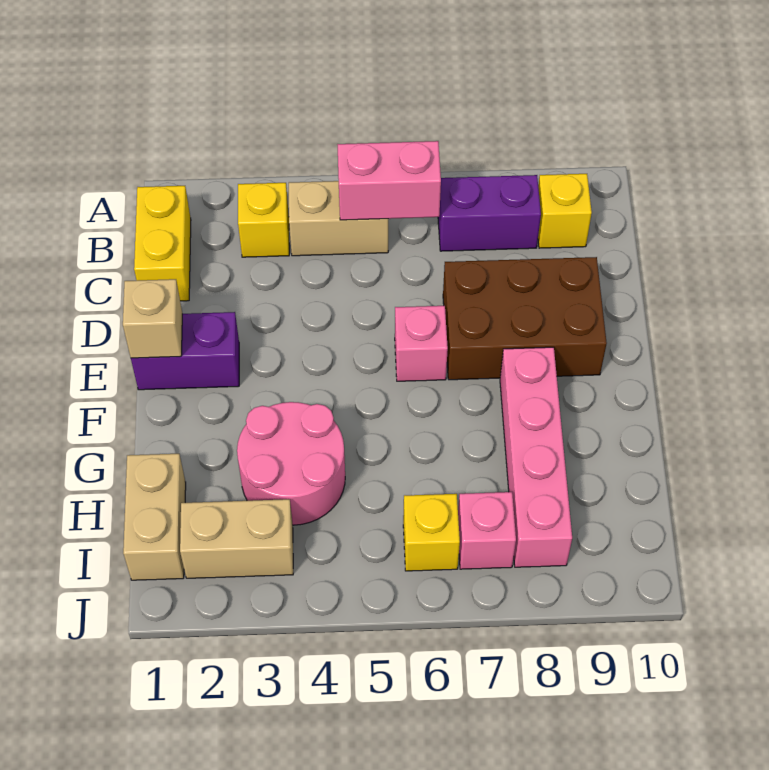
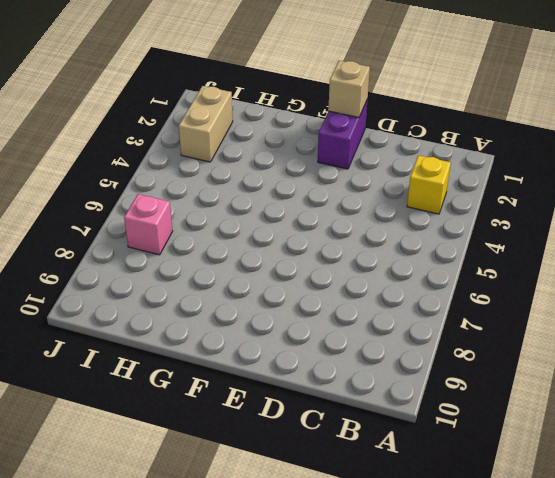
none -> yellow brick B1:C1 level 1
none -> tan brick B4:B5 level 1
none -> purple brick B7:B8 level 1

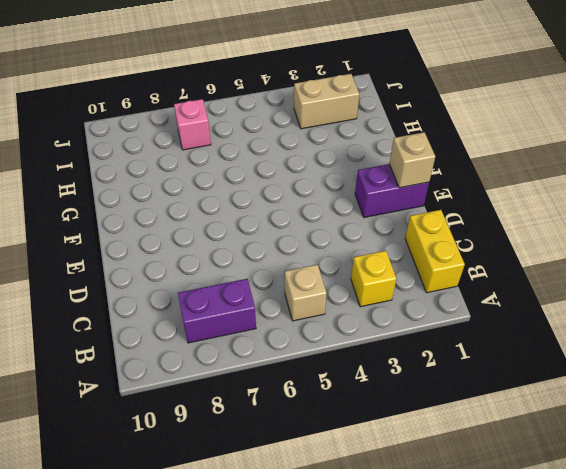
tan brick B5 level 1 -> tan brick B4:B5 level 1
none -> yellow brick B9 level 1
none -> brown brick D7:E9 level 1
none -> pink brick E6 level 1

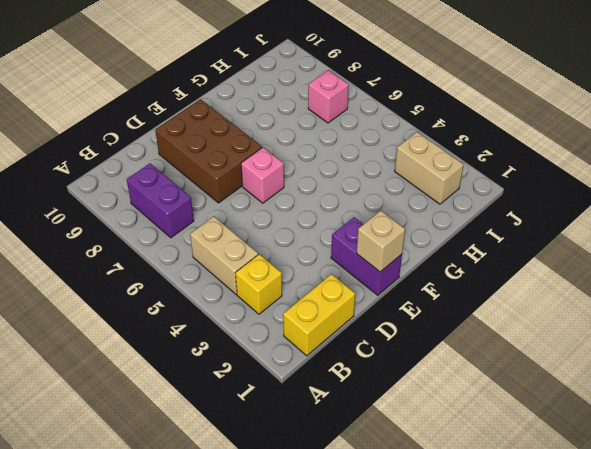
none -> yellow brick B9 level 1
none -> pink brick F8:I8 level 1
none -> pink round brick G3:H4 level 1

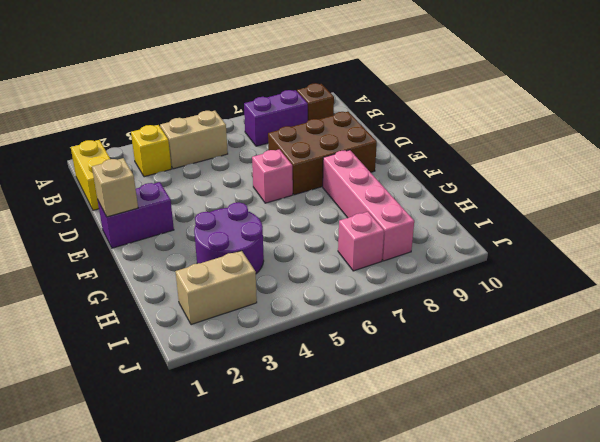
brown brick B9 level 1 -> yellow brick B9 level 1
purple round brick G3:H4 level 1 -> pink round brick G3:H4 level 1
none -> tan brick H1:I1 level 1
none -> yellow brick I6 level 1
none -> pink brick B5:B6 level 2

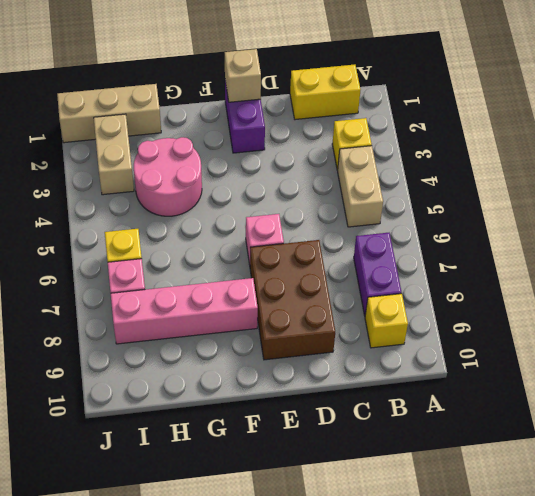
tan brick H1:J1 level 1 -> tan brick H1:I1 level 1
none -> pink brick B5:B6 level 2

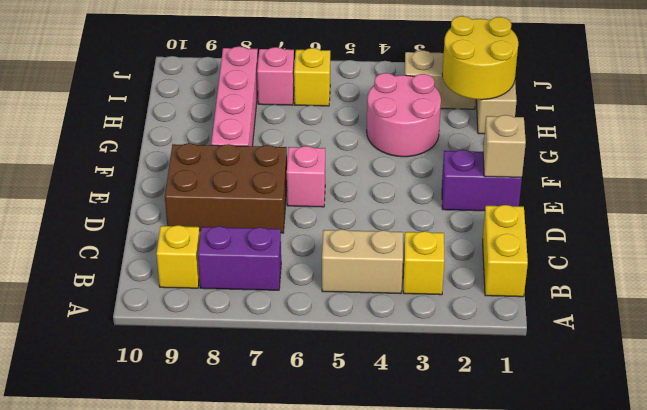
yellow round brick H1:I2 level 2 -> none
none -> pink brick B5:B6 level 2

